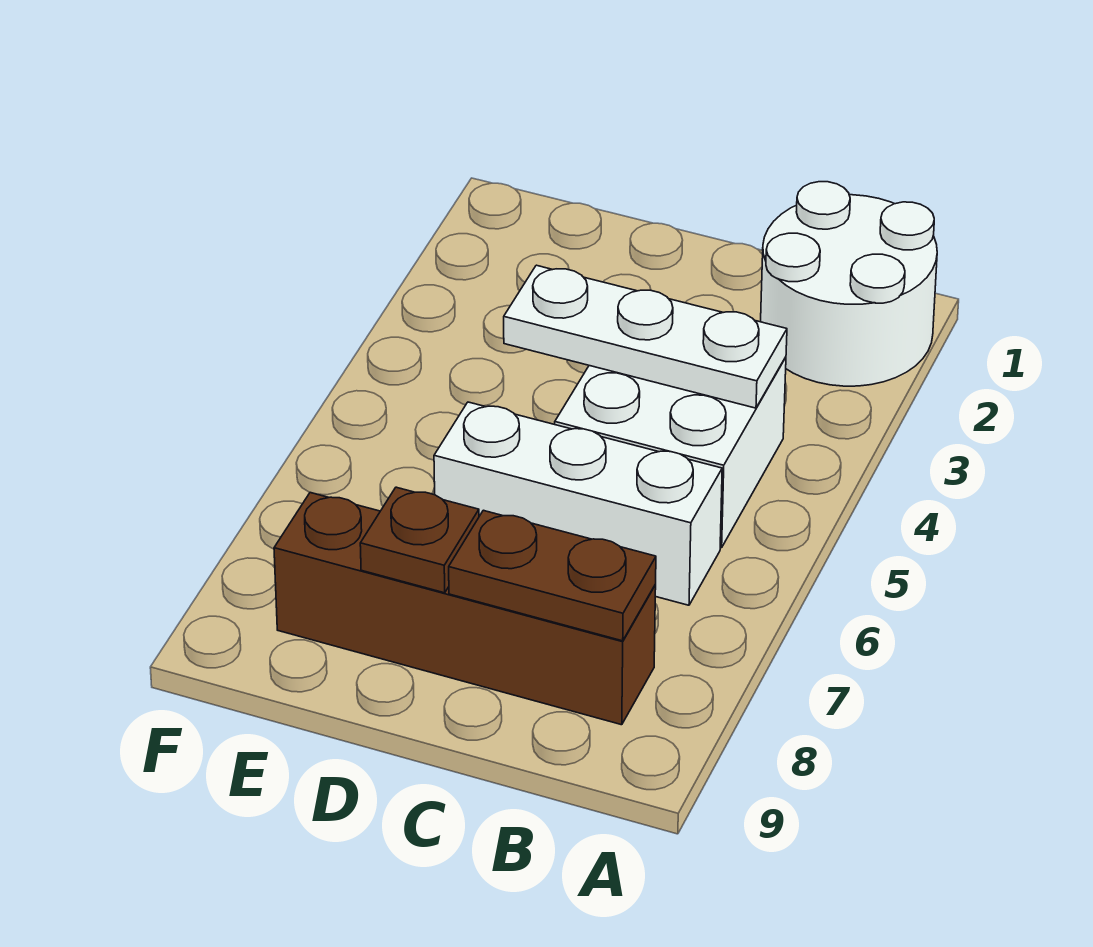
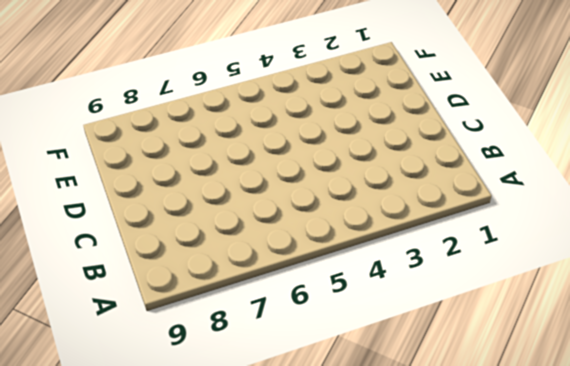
none -> white round brick A1:B2 level 1
none -> white brick B4:C5 level 1

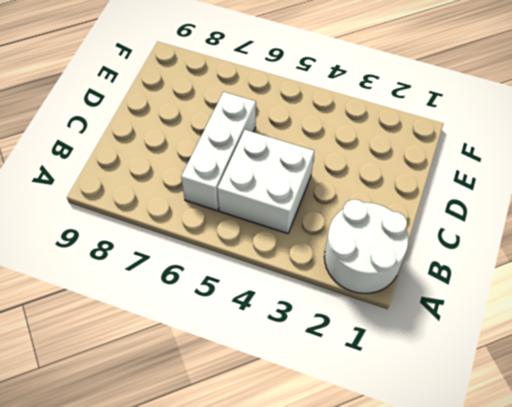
none -> brown brick B8:E8 level 1
none -> white plate B4:D4 level 2

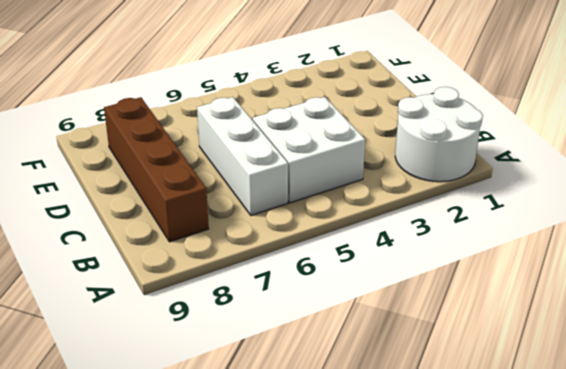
none -> white plate B4:D4 level 2
none -> brown plate B8:C8 level 2

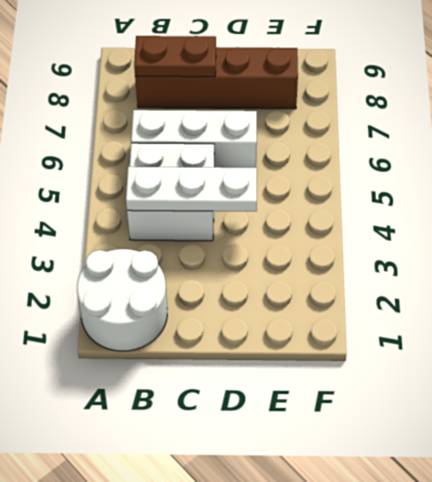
none -> brown plate D8 level 2

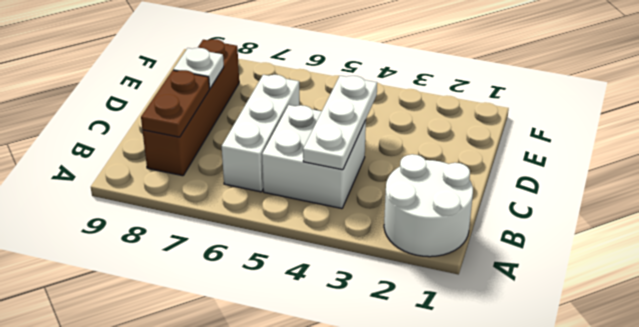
white plate D8 level 2 -> brown plate D8 level 2

